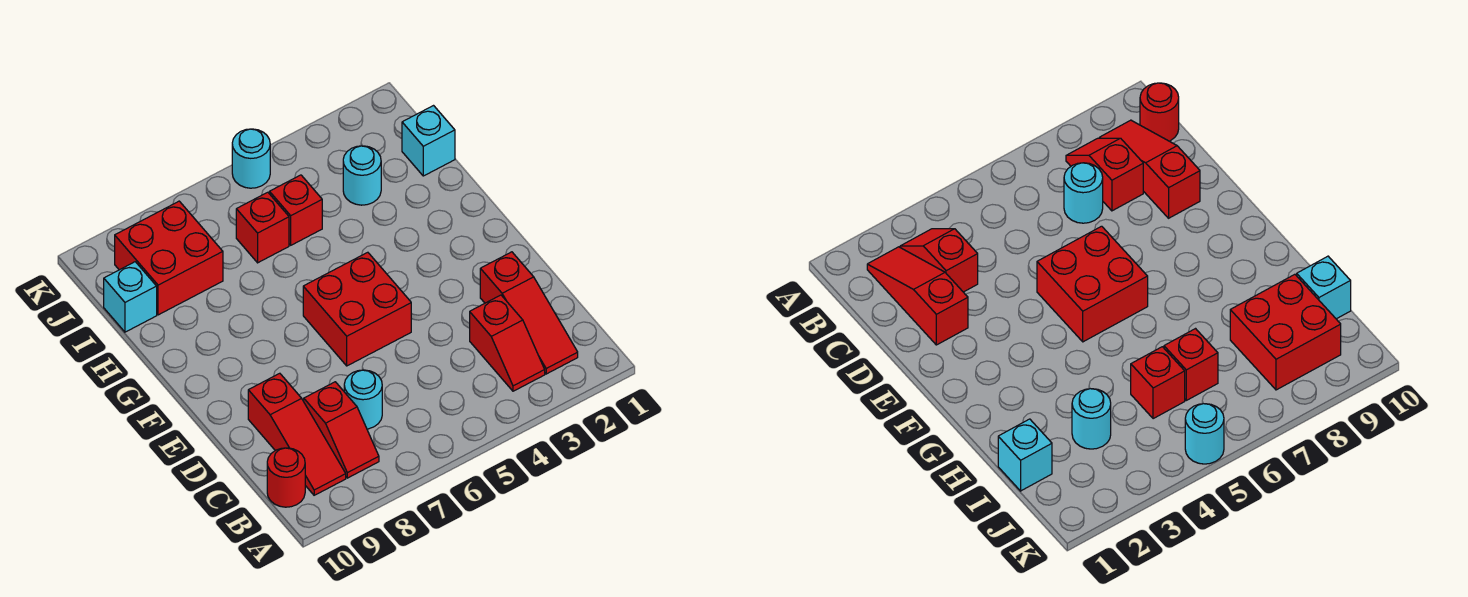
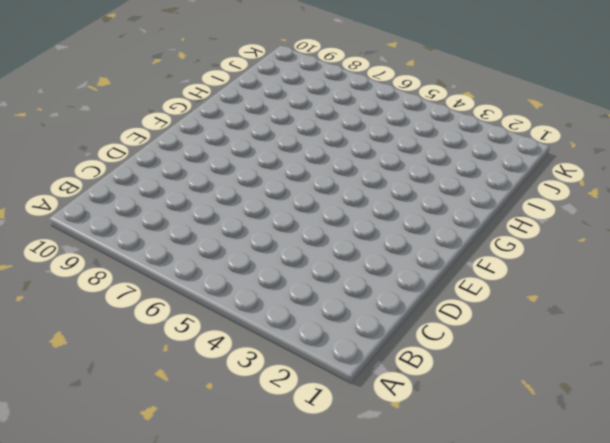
none -> red slope B2:D2 level 1 top D
none -> red slope B3:C3 level 1 top C
none -> red slope B8:C8 level 1 top C

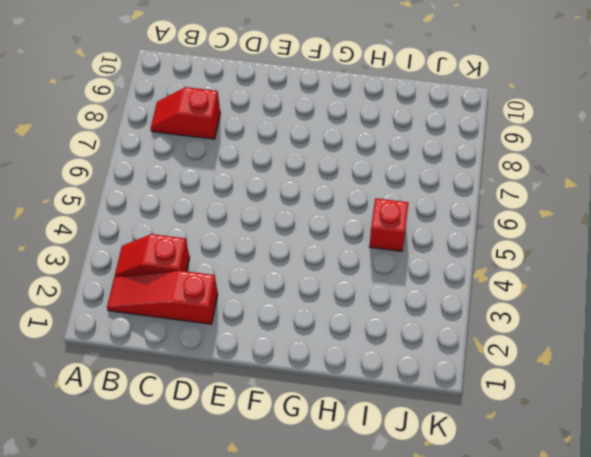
none -> red slope B9:D9 level 1 top D
none -> red round brick B10 level 1
none -> cyan round brick C7 level 1

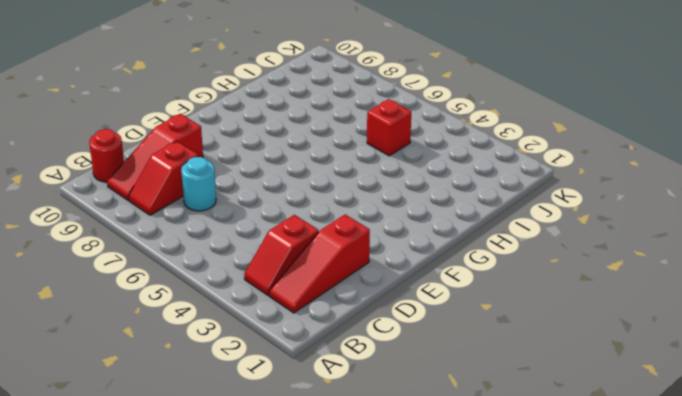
none -> red brick E5:F6 level 1
none -> cyan brick I1 level 1
none -> cyan round brick I3 level 1

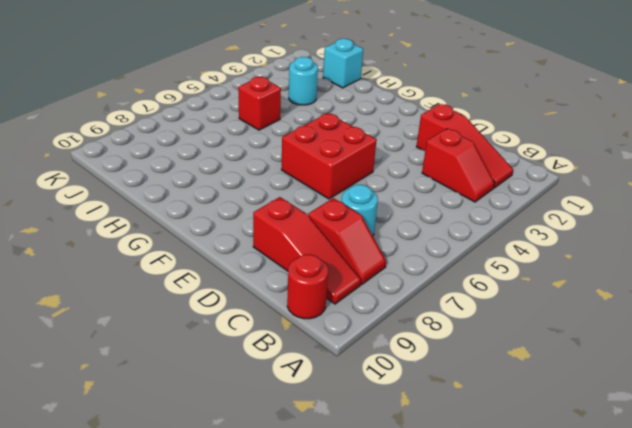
none -> red brick I6 level 1
none -> red brick I8:J9 level 1
none -> cyan brick I10 level 1

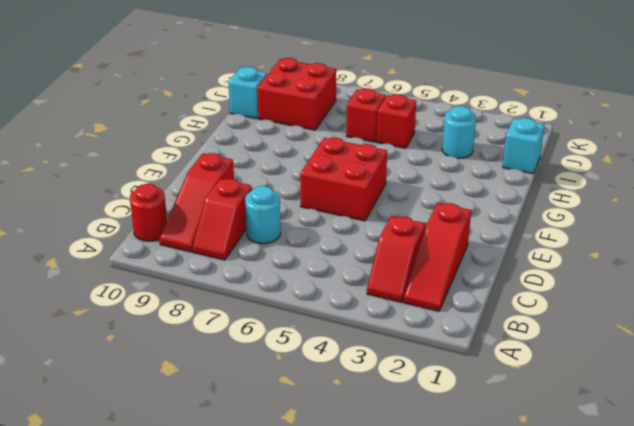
none -> cyan round brick K5 level 1

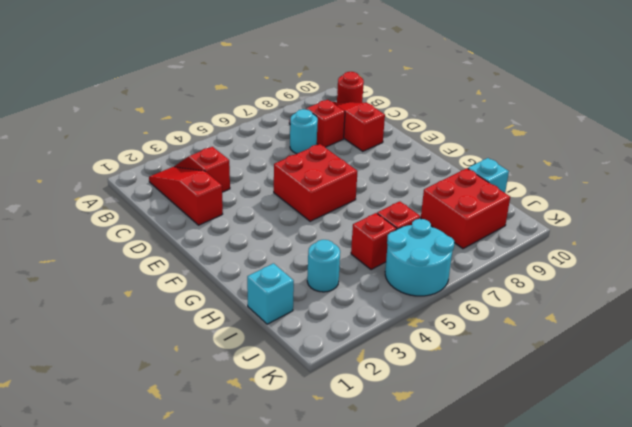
cyan round brick J5:K6 level 1 -> cyan round brick K5 level 1

